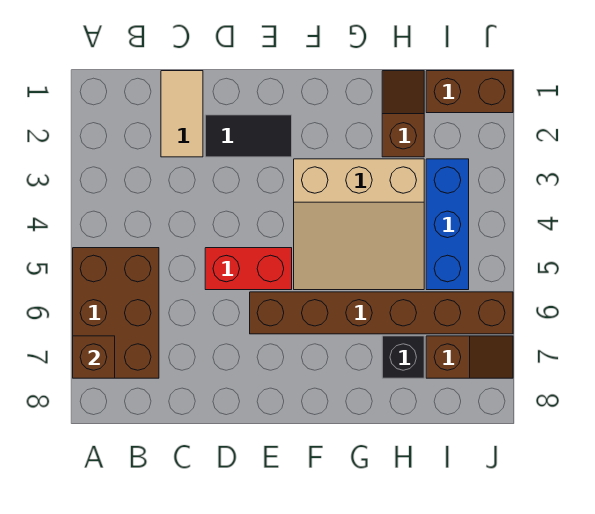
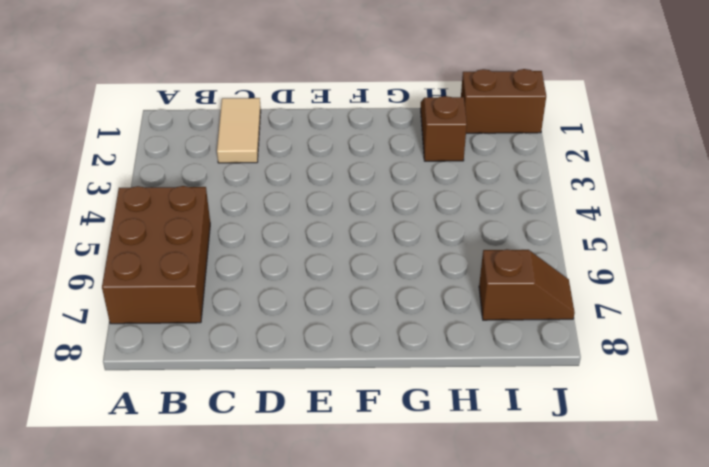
none -> black tile D2:E2 level 1
none -> red brick D5:E5 level 1
none -> brown brick E6:J6 level 1

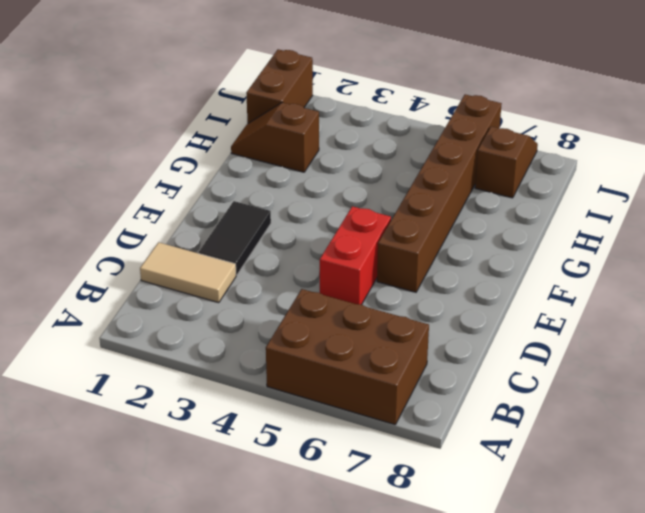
none -> tan slope F3:H5 level 1 top 3
none -> black brick H7 level 1
none -> blue brick I3:I5 level 1

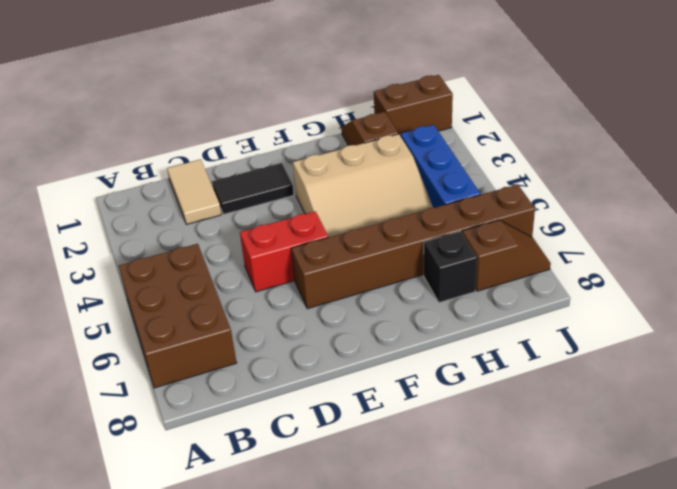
none -> brown brick A7 level 2

